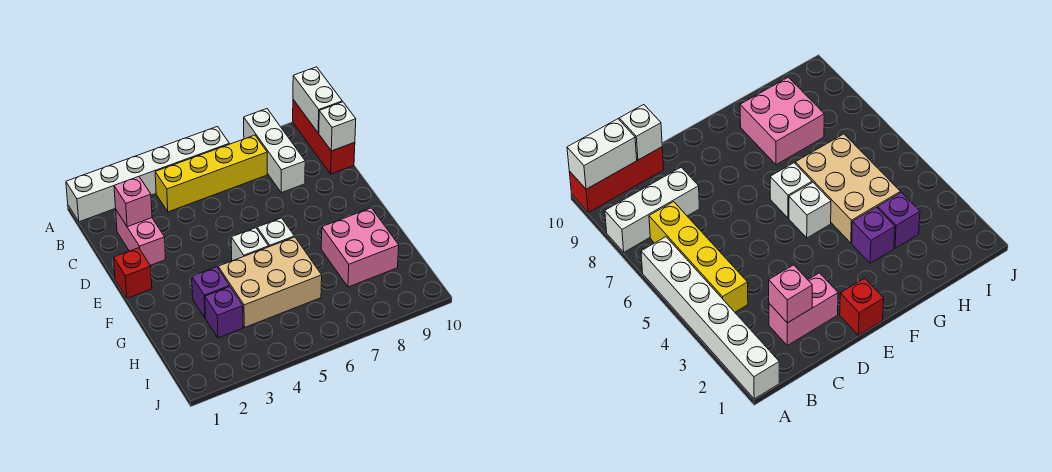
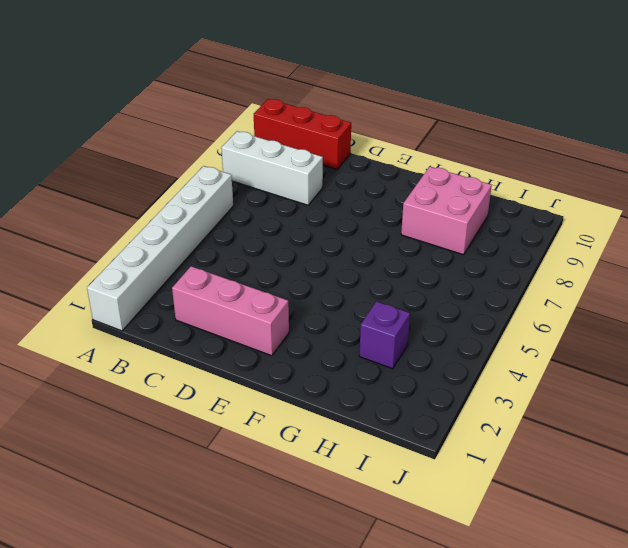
pink brick C2:E2 level 1 -> pink brick C2:D2 level 1
none -> yellow brick B4:B7 level 1
none -> red brick E1 level 1
none -> white brick F5 level 1

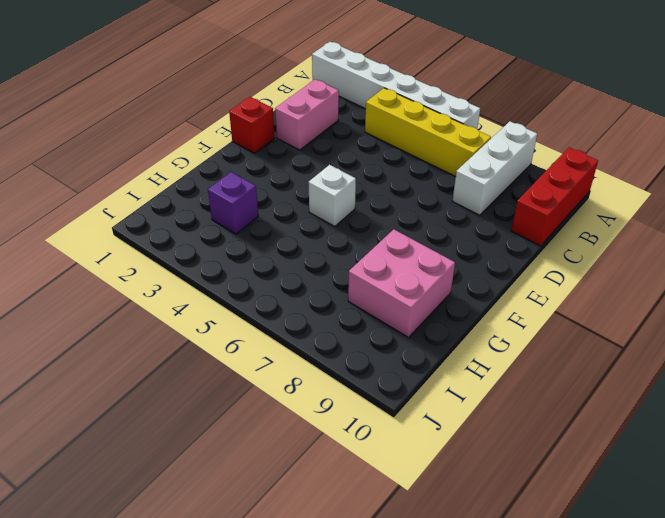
none -> white brick F6 level 1
none -> purple brick G3 level 1
none -> tan brick G4:H6 level 1

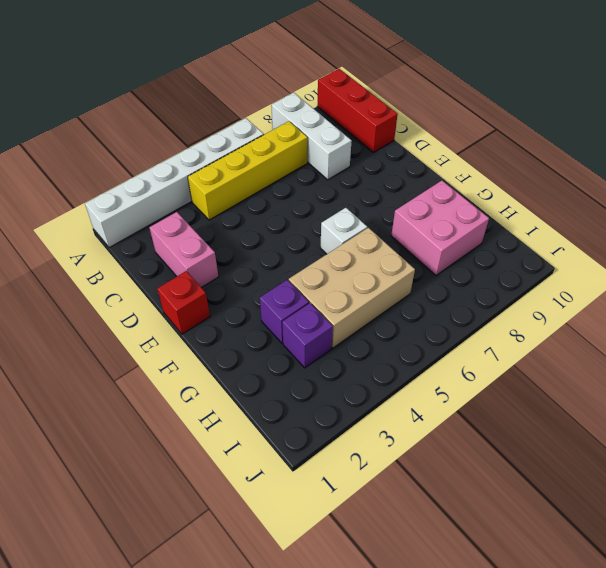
none -> white brick F5 level 1
none -> white brick A10:B10 level 2
none -> pink brick C2 level 2

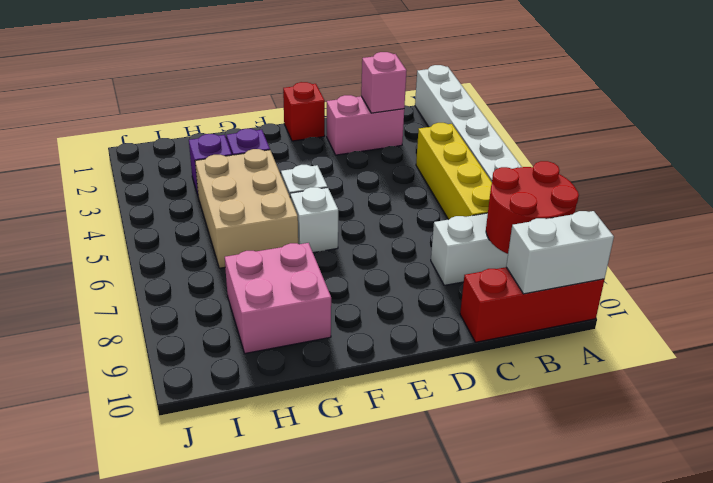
red round brick A8:B9 level 2 -> none
none -> white brick C10 level 2

